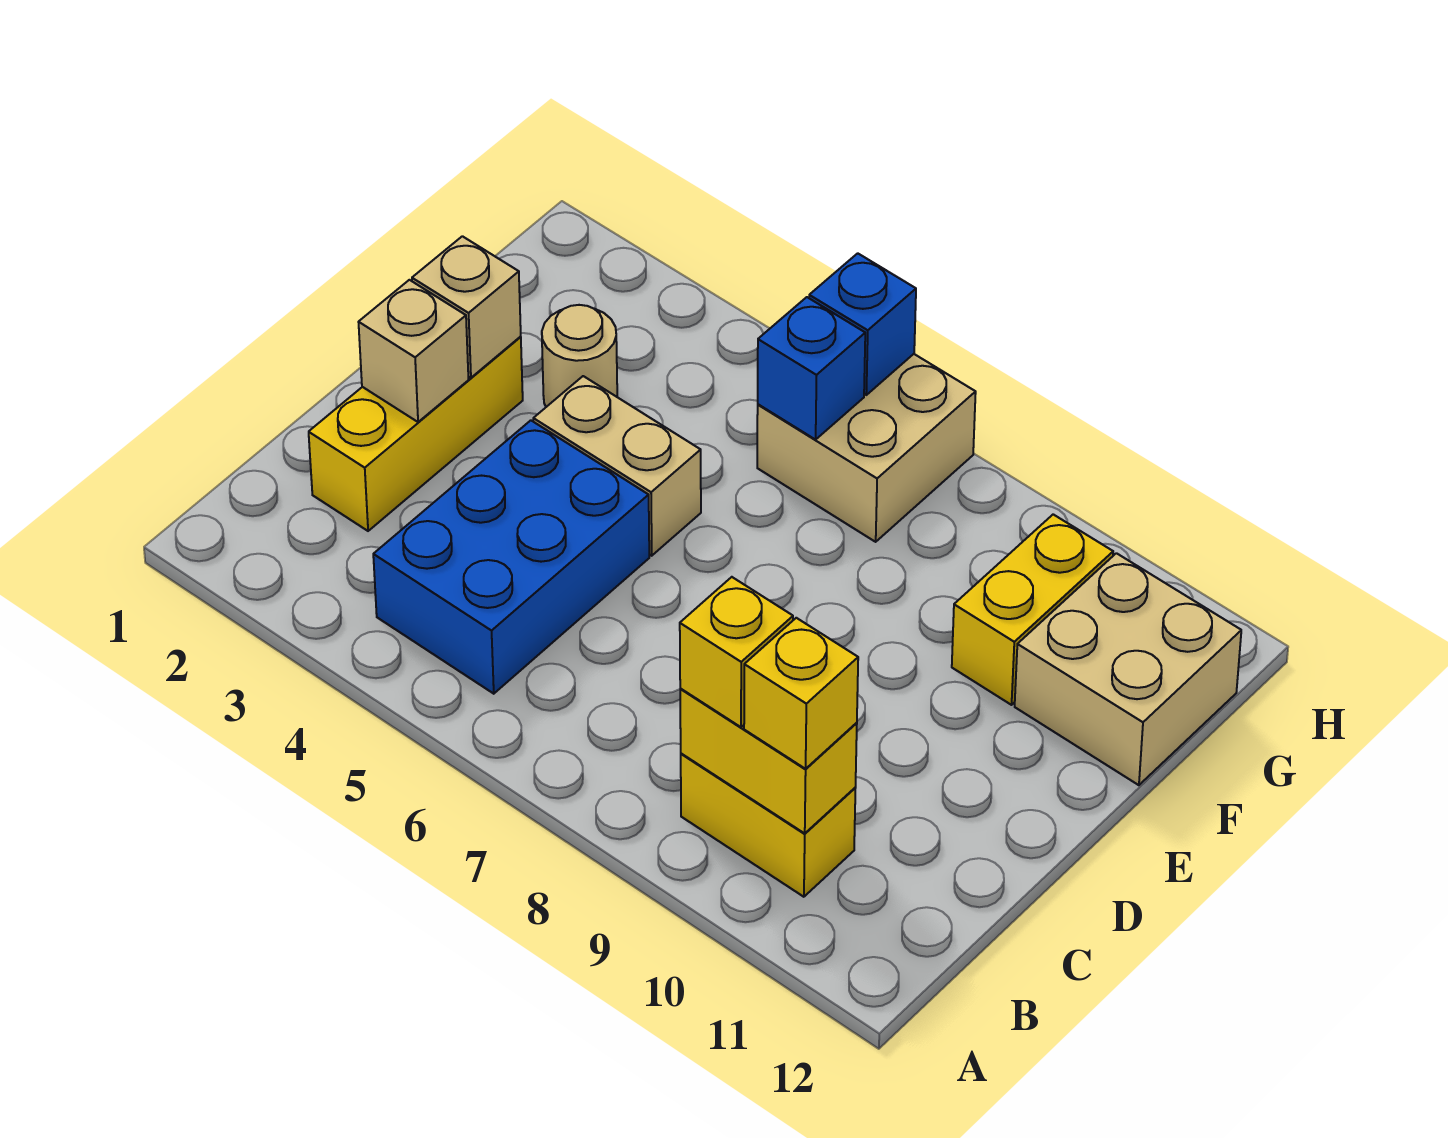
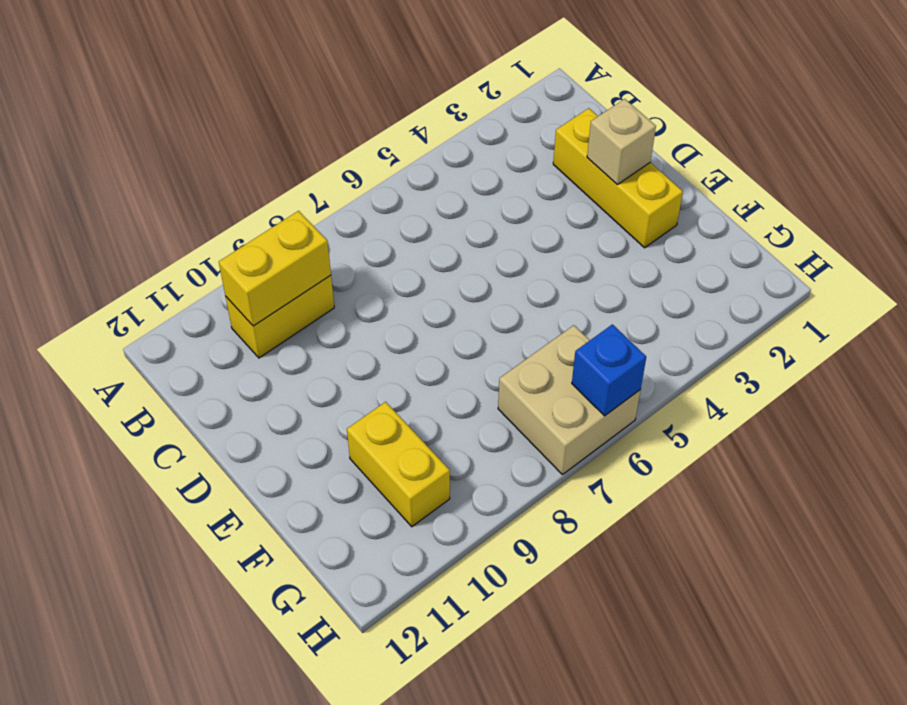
none -> blue brick B4:D5 level 1
none -> tan brick E4:E5 level 1
none -> tan round brick F3 level 1

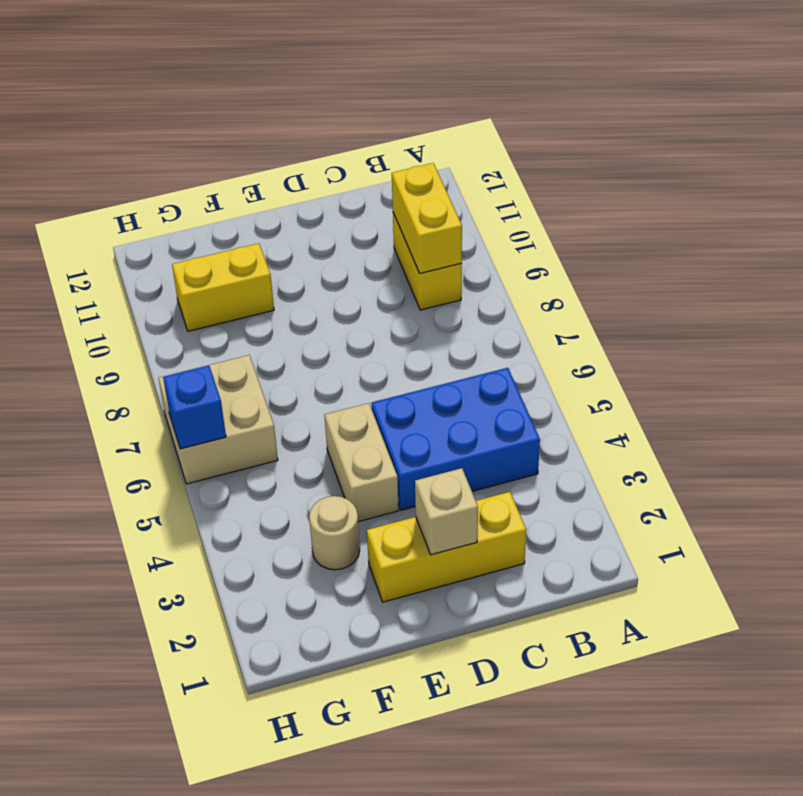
none -> tan brick F11:G12 level 1
none -> tan brick E2 level 2
none -> blue brick G6 level 2

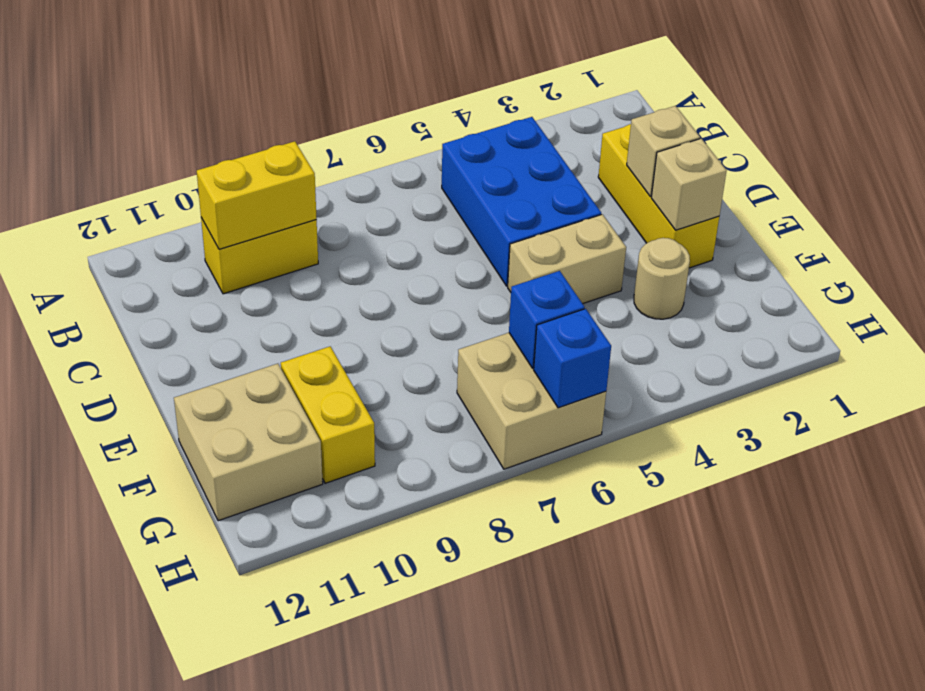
none -> yellow brick B9 level 3
none -> yellow brick B10 level 3

